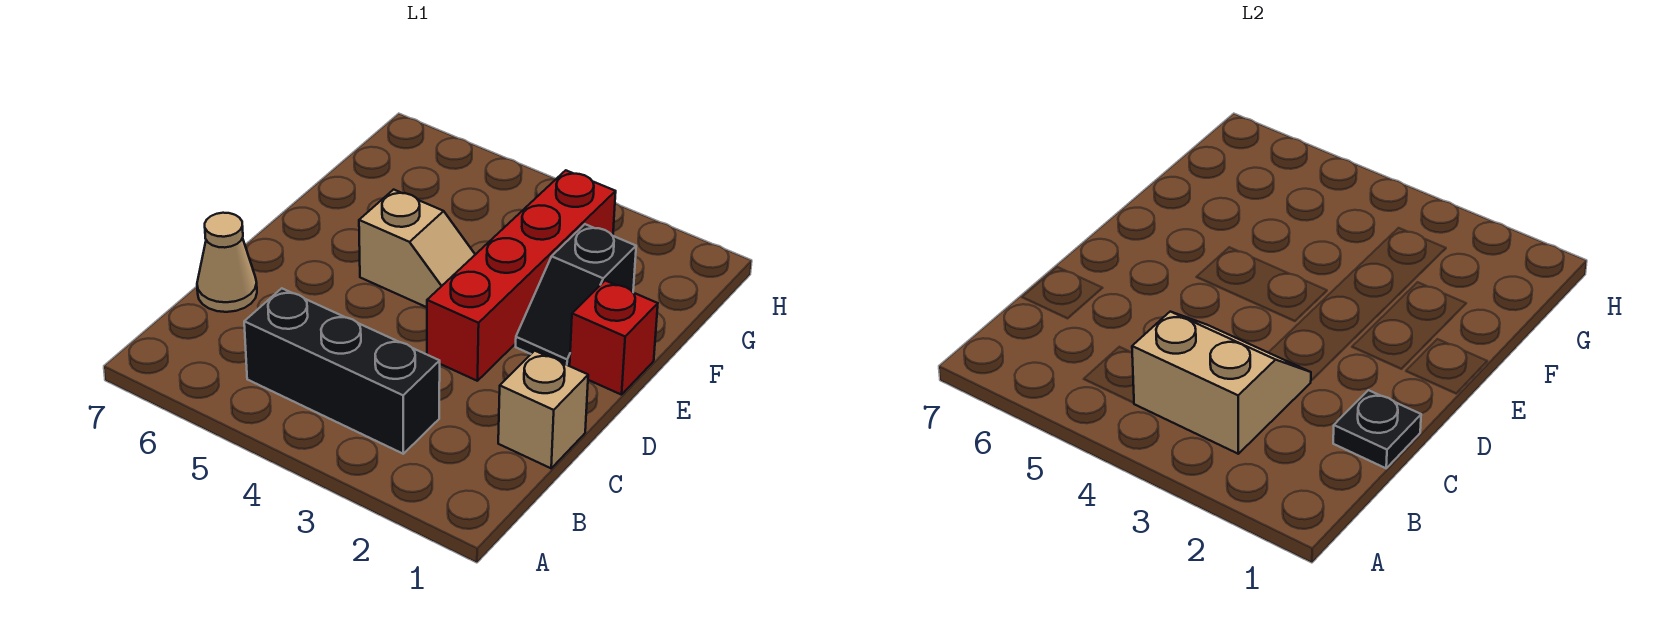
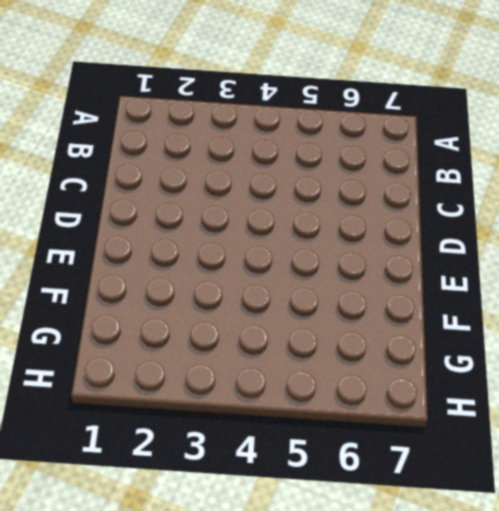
none -> black brick B3:B5 level 1
none -> tan brick C1 level 1

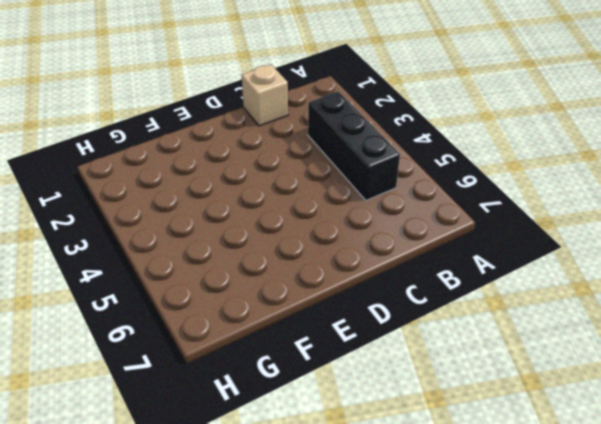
none -> tan cone C7 level 1
none -> red brick D3:G3 level 1

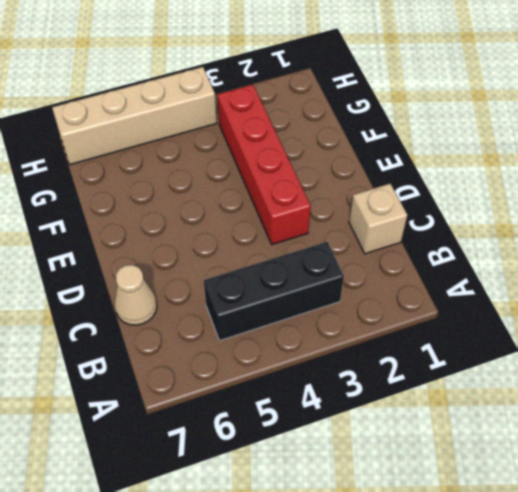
tan brick H4:H7 level 1 -> none
none -> red brick E1 level 1
none -> black slope E2:F2 level 1 top F

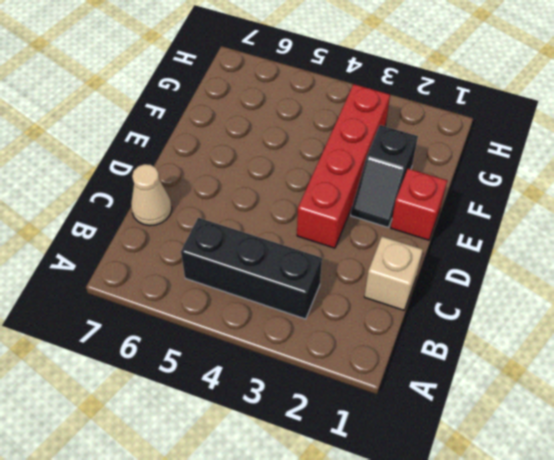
none -> tan slope E4:E5 level 1 top 5
none -> tan slope B3:C4 level 2 top B

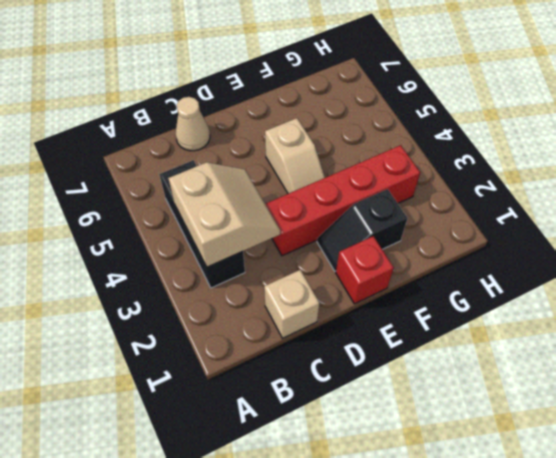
none -> black plate C1 level 2

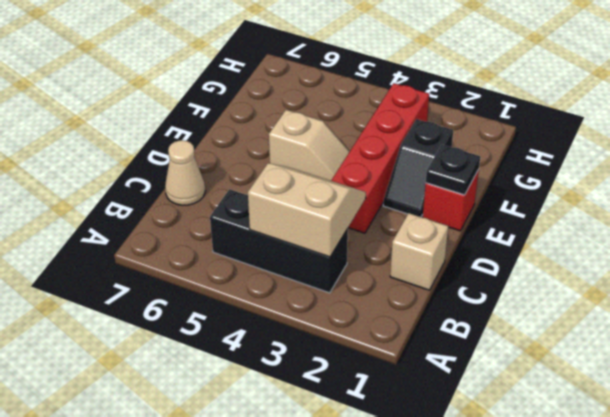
black plate E1 level 2 -> black plate C1 level 2

